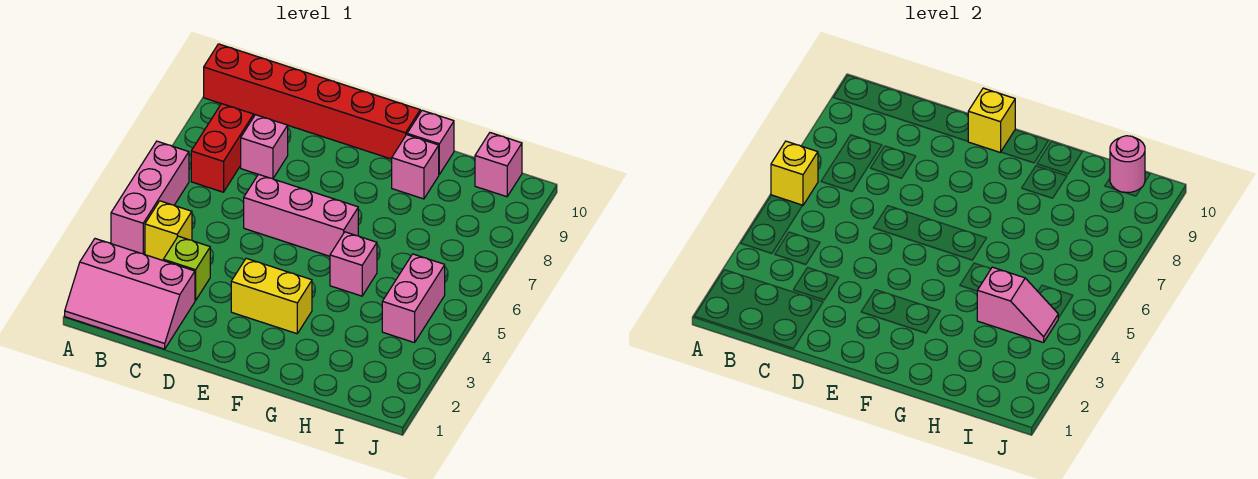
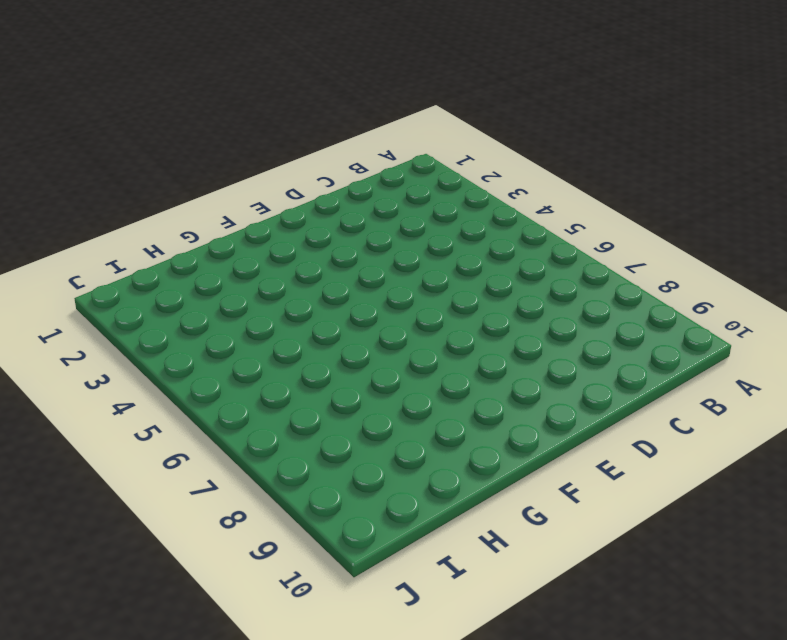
none -> pink slope A1:C2 level 1 top 2
none -> pink brick A4:A6 level 1
none -> red brick A10:F10 level 1

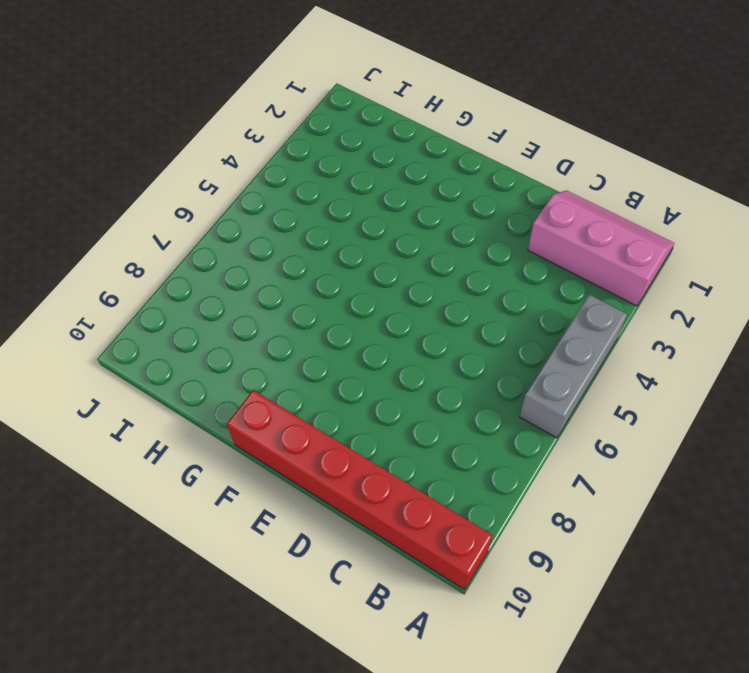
grey brick A4:A6 level 1 -> pink brick A4:A6 level 1
none -> yellow brick B4 level 1
none -> red brick B7:B8 level 1
none -> lime brick C3 level 1

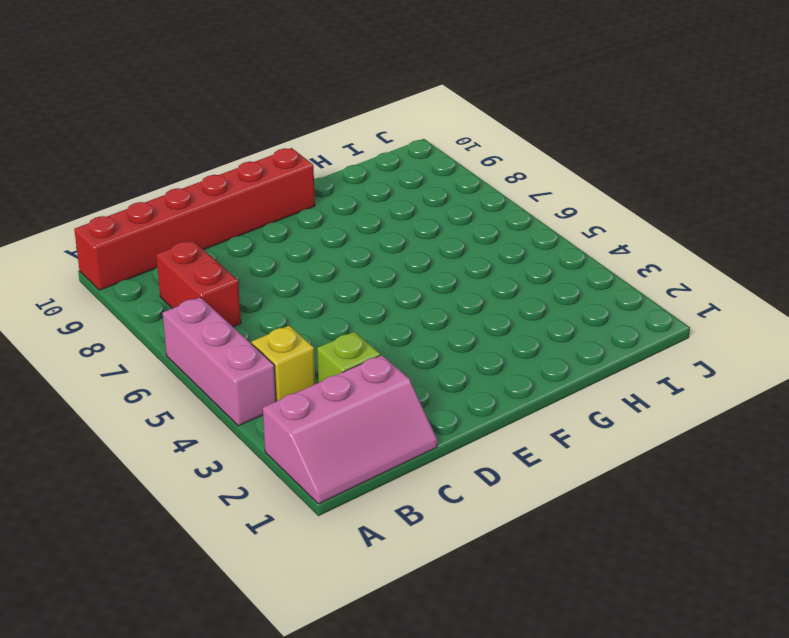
none -> pink brick C8 level 1
none -> pink brick D6:F6 level 1
none -> yellow brick E3:F3 level 1

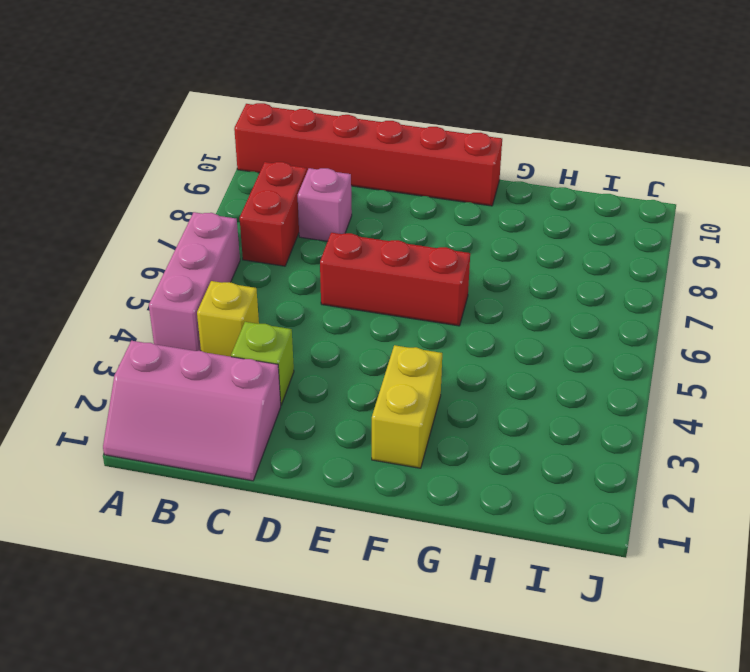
red brick D6:F6 level 1 -> pink brick D6:F6 level 1
yellow brick F2:F3 level 1 -> yellow brick E3:F3 level 1
none -> pink brick G5 level 1
none -> pink brick G9 level 1
none -> pink brick G10 level 1

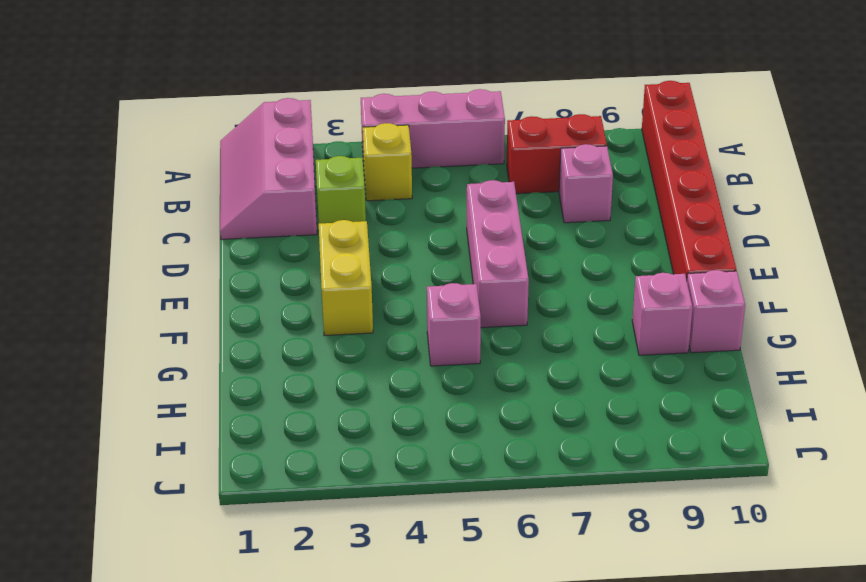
none -> pink brick I4:I5 level 1
none -> pink brick I10 level 1
none -> yellow brick A6 level 2

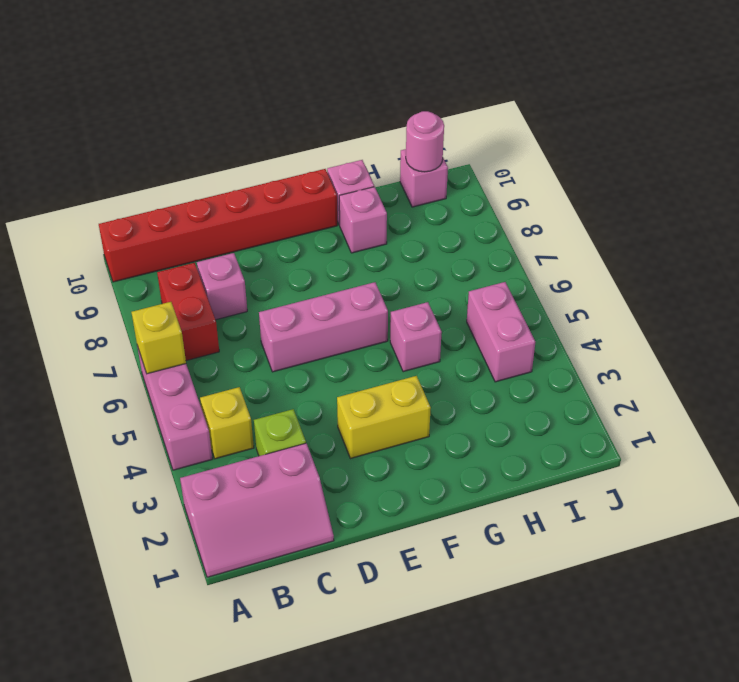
none -> yellow brick E10 level 2
none -> pink slope H4:I4 level 2 top H

